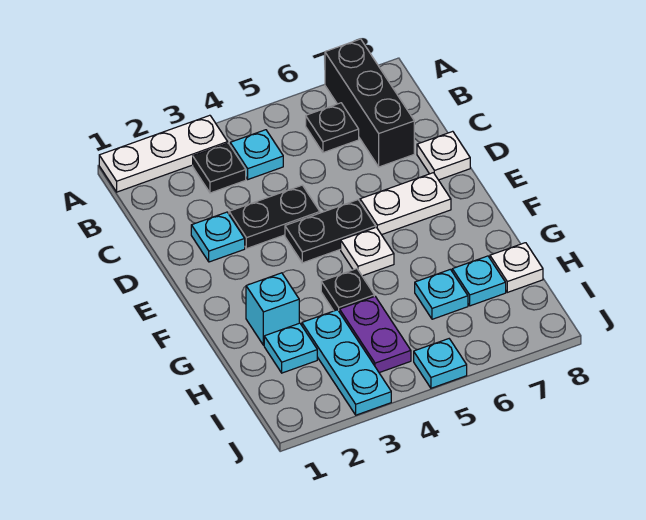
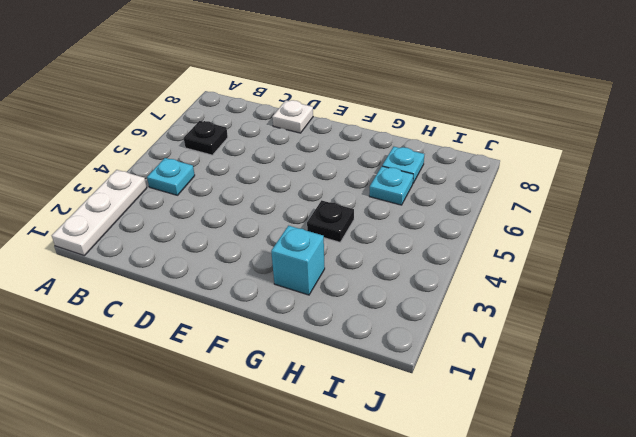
none -> black brick A7:C7 level 1
none -> black plate B3 level 1
none -> cyan plate D2 level 1

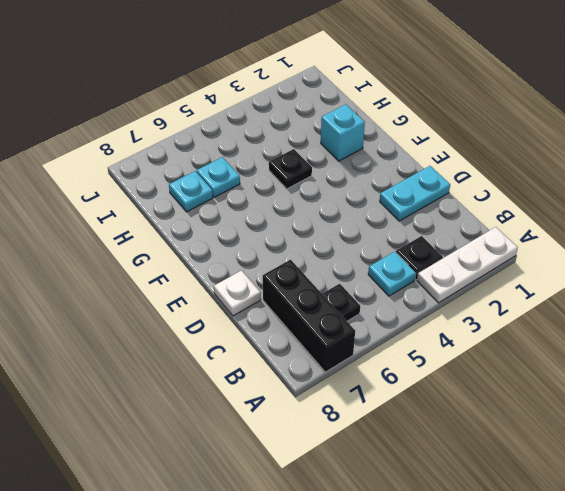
cyan plate D1:D2 level 1 -> cyan plate D2 level 1
none -> black plate D3:D4 level 1
none -> black plate E4:E5 level 1
none -> white plate E6:E7 level 1

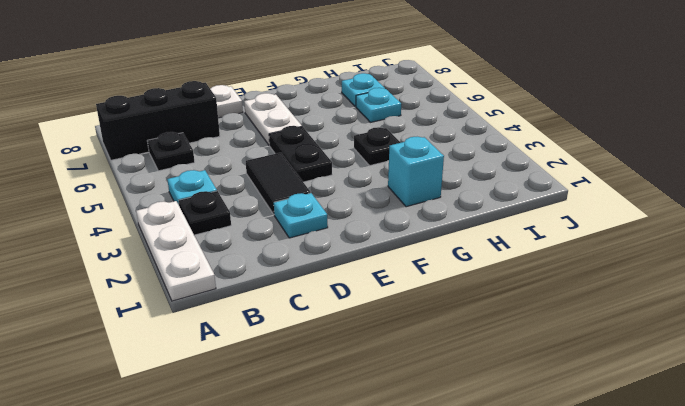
black tile D3:D4 level 1 -> black plate D3:D4 level 1
none -> white plate F5 level 1
none -> cyan plate H2 level 1
none -> cyan plate H3:J3 level 1

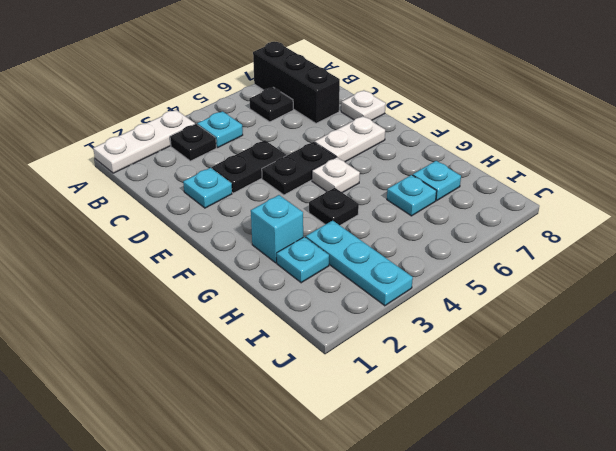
none -> purple plate H4:I4 level 1
none -> white plate H8 level 1
none -> cyan plate J5 level 1

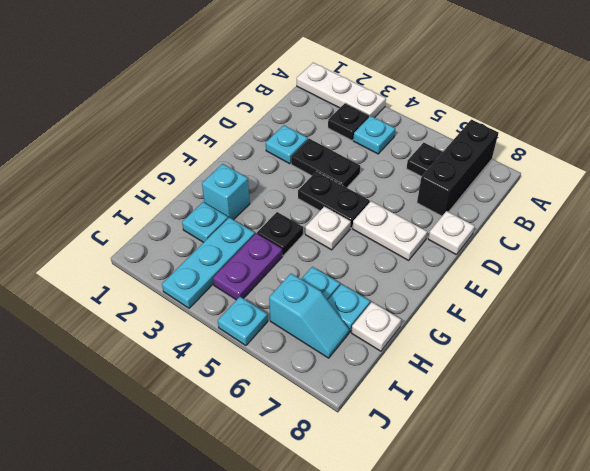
cyan slope I6:I7 level 1 top 6 -> none

